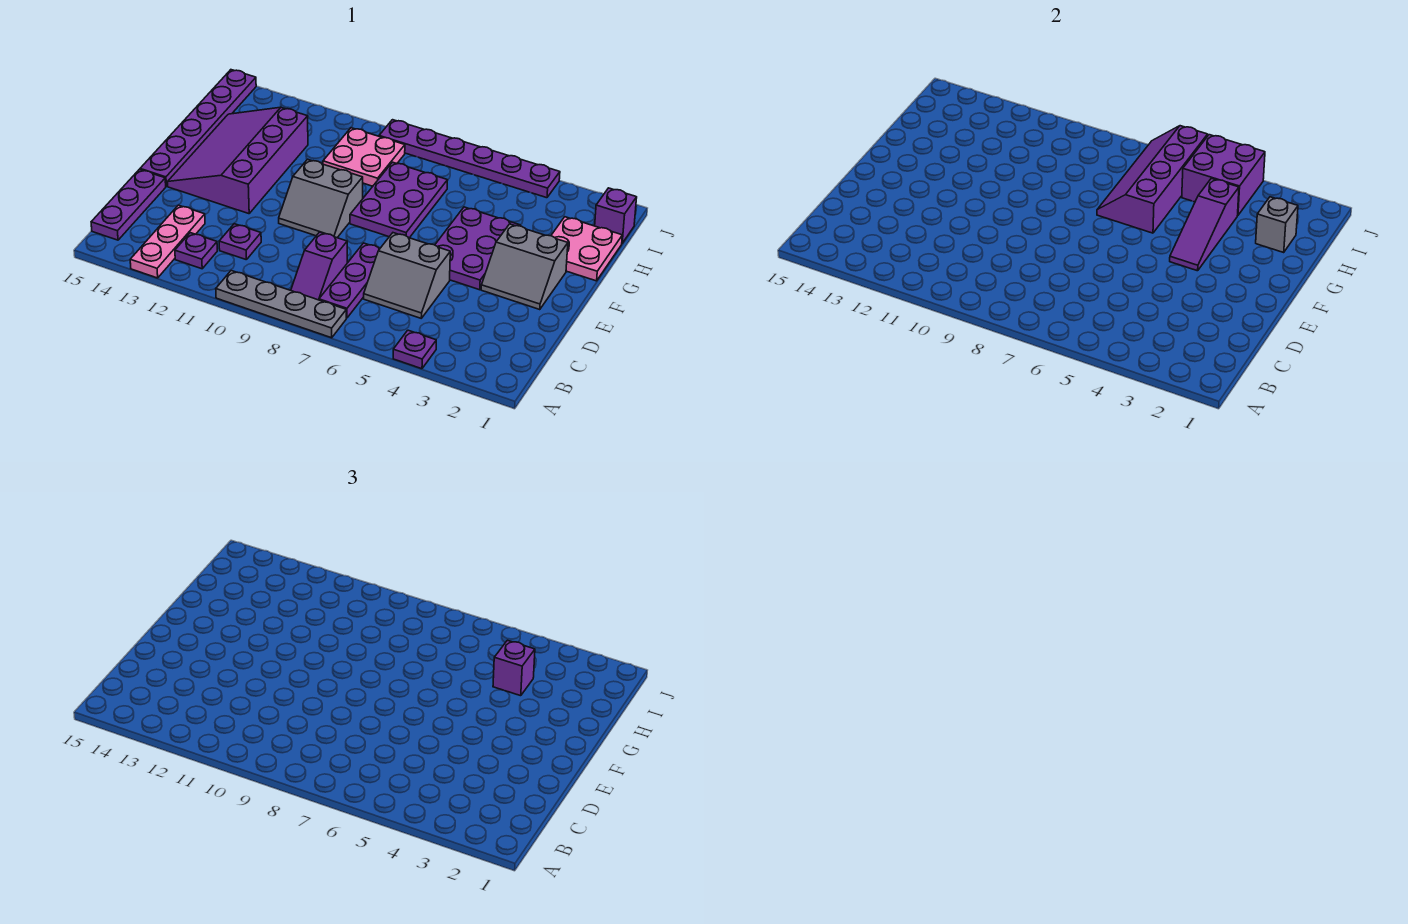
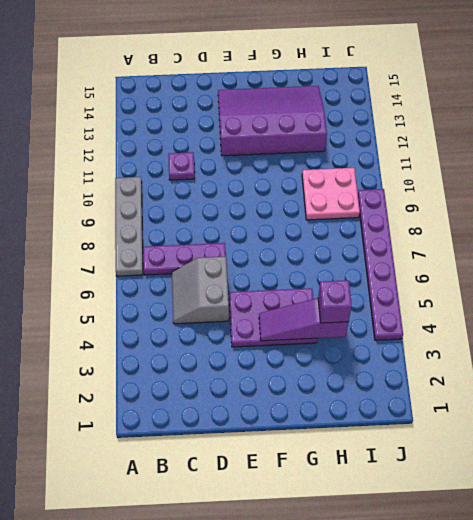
none -> purple plate A4 level 1
none -> pink plate A13:C13 level 1
none -> purple slope B8:C8 level 1 top C

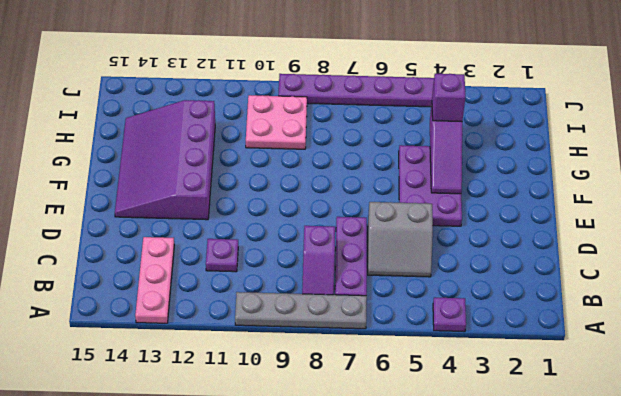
none -> purple plate B12 level 1
none -> purple plate B15:D15 level 1
none -> grey slope E2:F3 level 1 top F

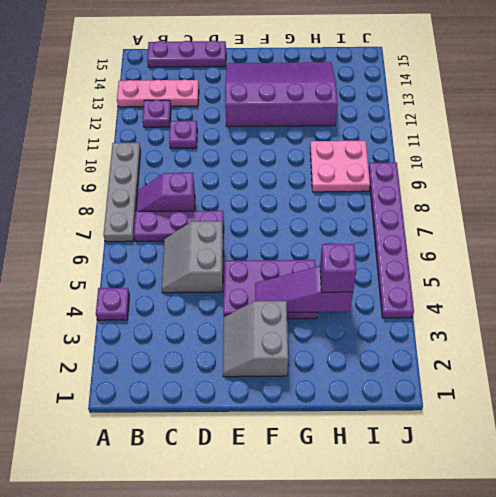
none -> grey slope E9:F10 level 1 top F
none -> purple plate E15:J15 level 1
none -> purple plate F7:H8 level 1

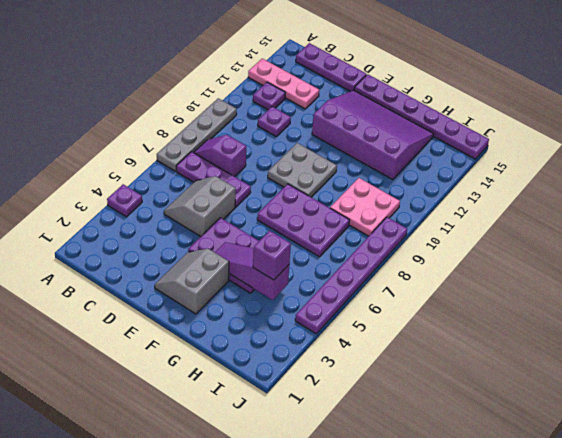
grey plate E9:F10 level 1 -> grey slope E9:F10 level 1 top F
none -> pink plate G1:H2 level 1
none -> purple brick I1 level 1
none -> purple slope G6:J7 level 2 top 6

